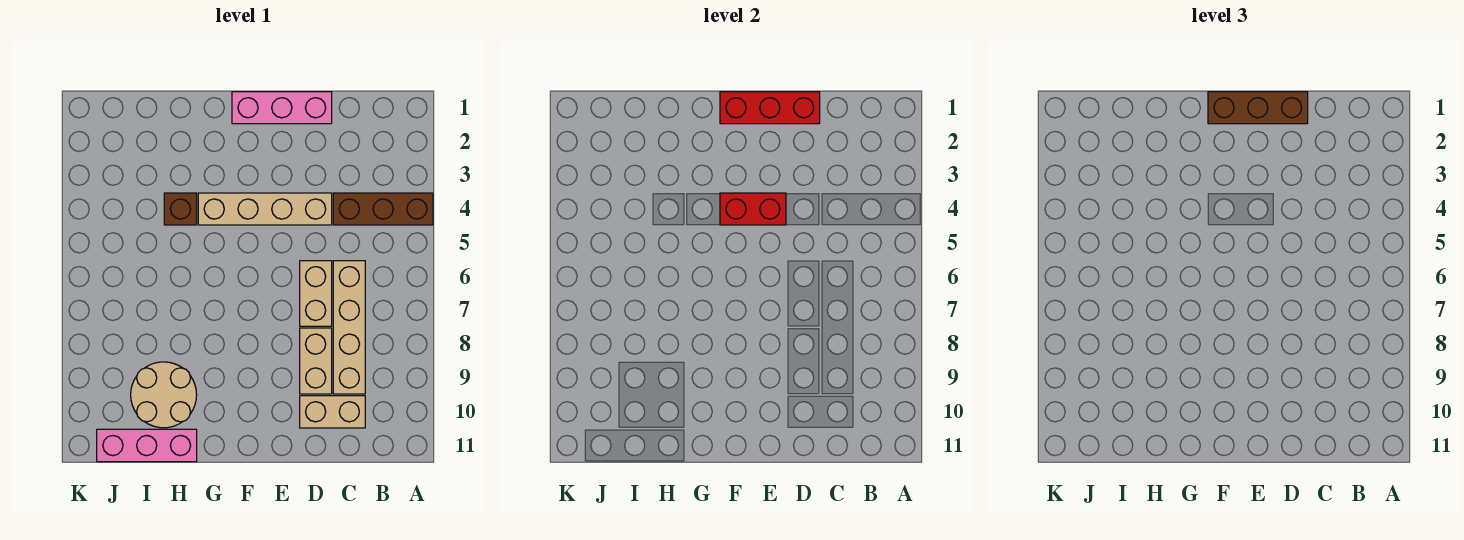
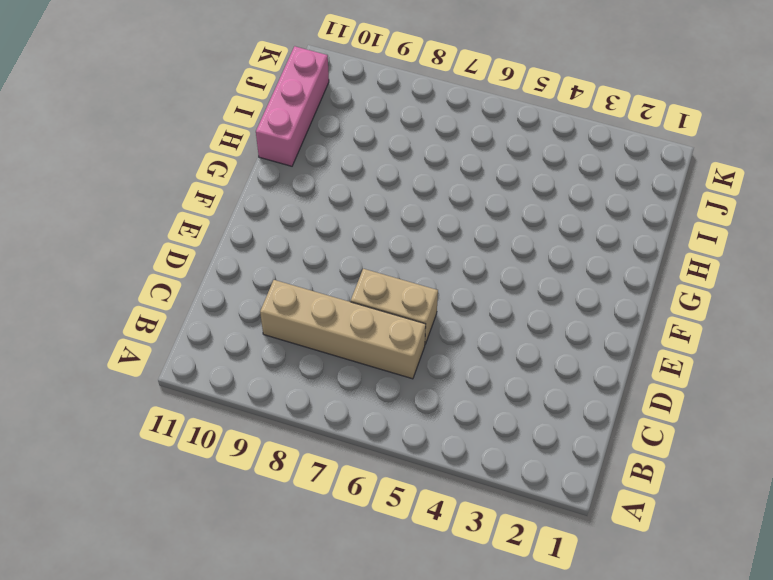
none -> brown brick A4:C4 level 1
none -> tan brick C10:D10 level 1
none -> pink brick D1:F1 level 1

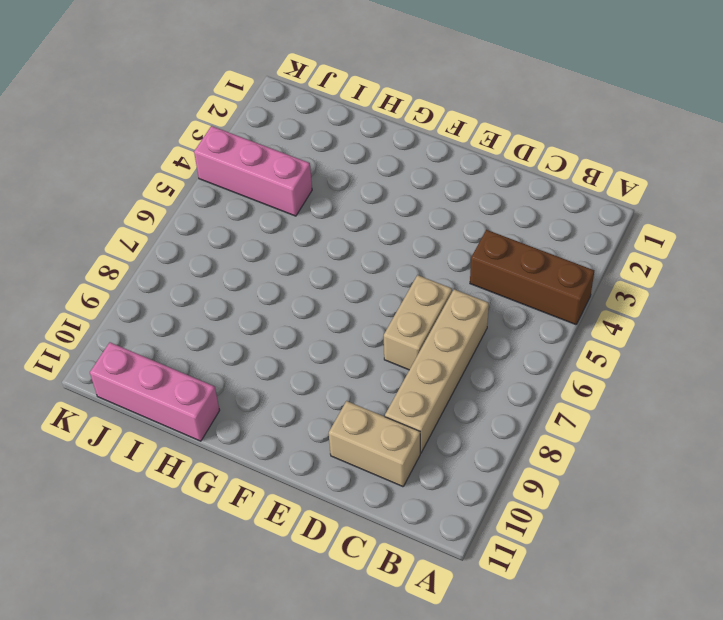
pink brick I4:K4 level 1 -> pink brick D1:F1 level 1
none -> tan brick D4:G4 level 1
none -> tan brick D8:D9 level 1
none -> brown brick H4 level 1

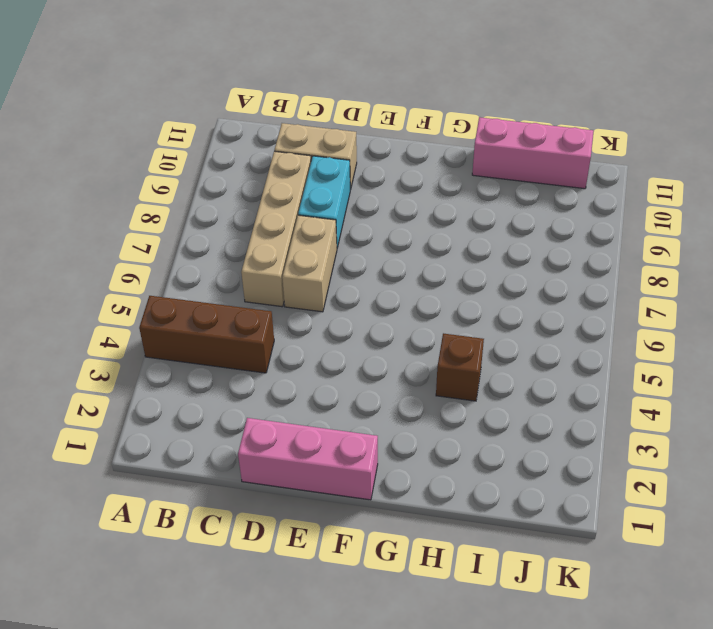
cyan brick D8:D9 level 1 -> tan brick D8:D9 level 1
none -> tan brick D4:G4 level 1
none -> tan round brick H9:I10 level 1
none -> red brick D1:F1 level 2

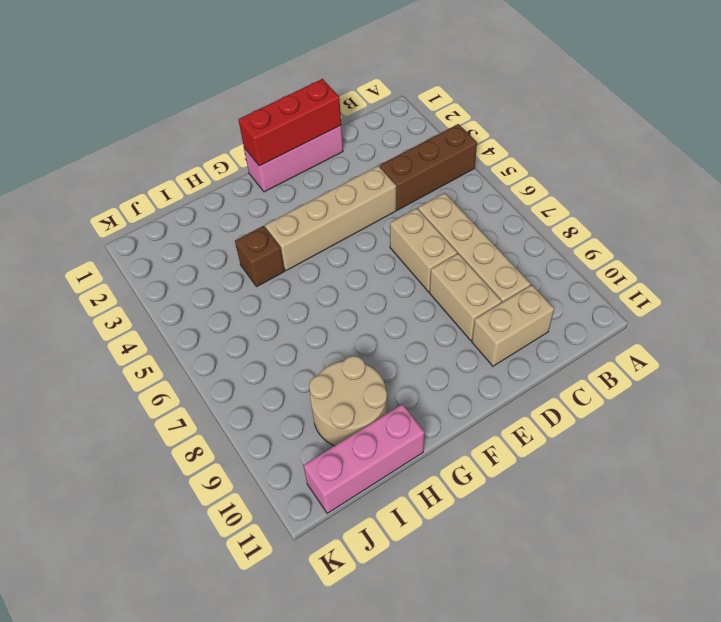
none -> red brick E4:F4 level 2
none -> brown brick D1:F1 level 3

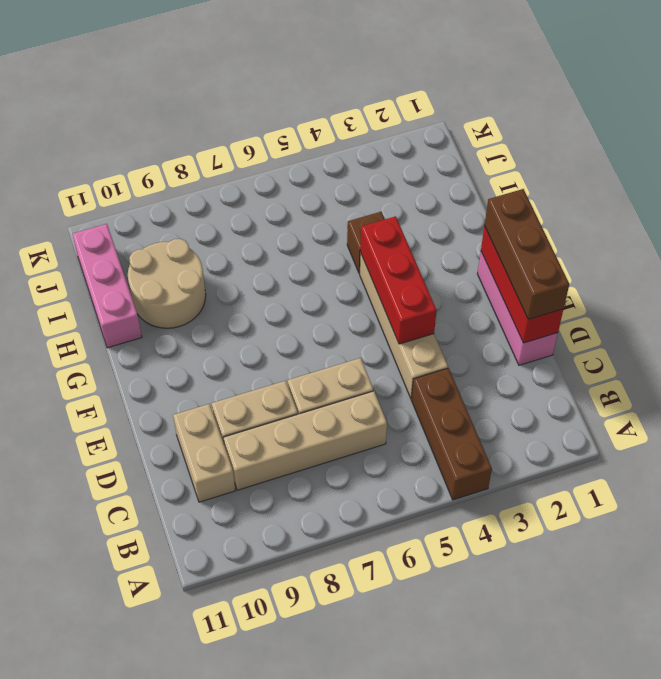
red brick E4:G4 level 2 -> red brick E4:F4 level 2

